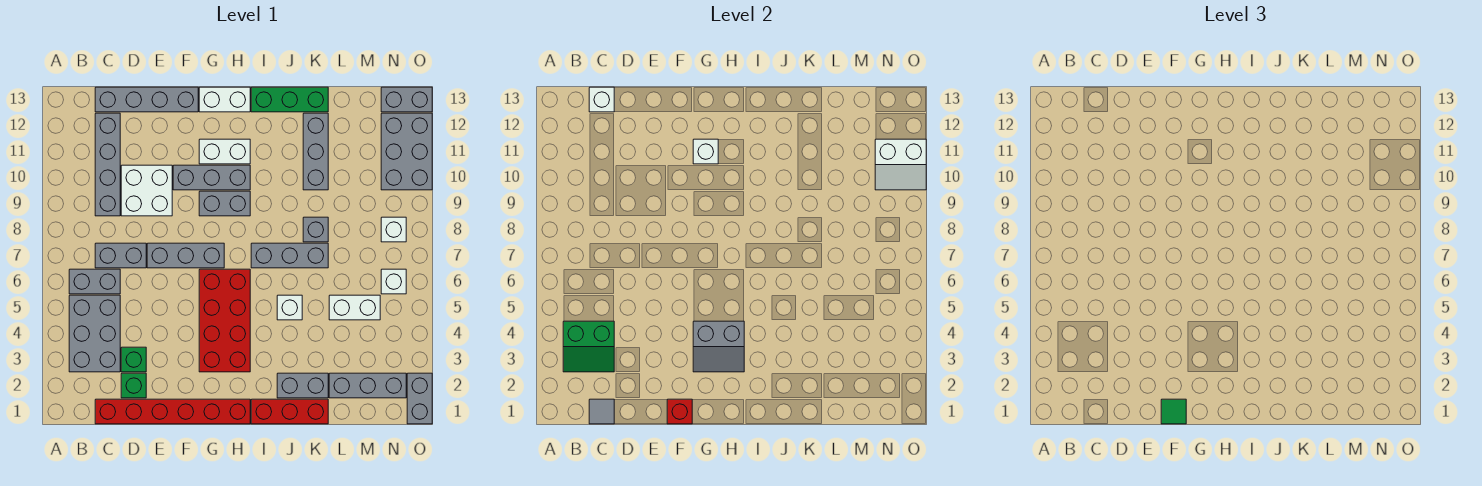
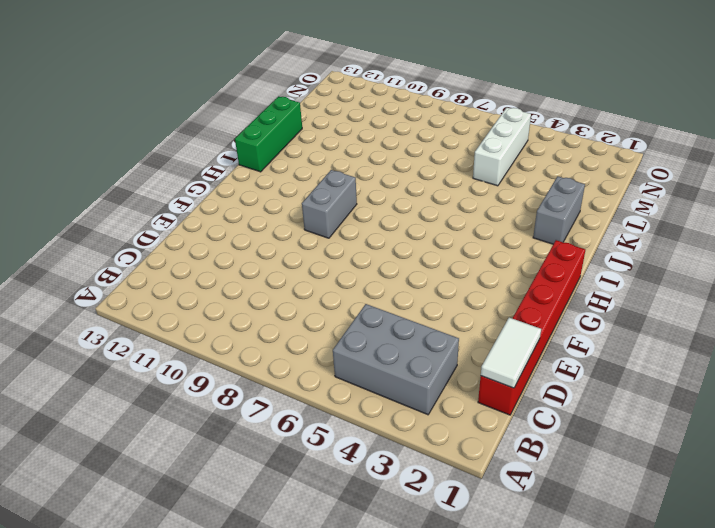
white tile C1:D1 level 2 -> grey tile C1 level 2
white brick L5:N5 level 1 -> white brick L5:M5 level 1
none -> grey brick B6:C6 level 1
none -> grey brick C7:D7 level 1
none -> grey brick C9:C12 level 1
none -> grey brick C13:F13 level 1

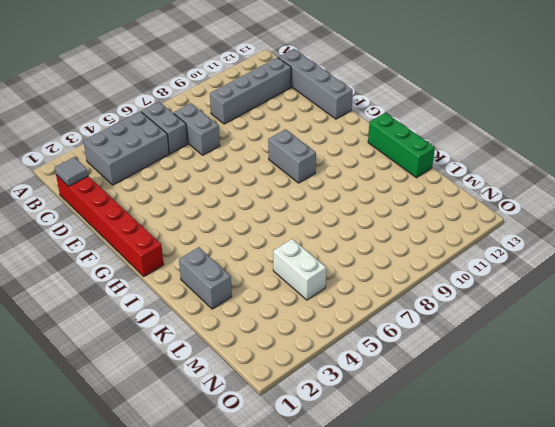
none -> green brick D2 level 1
none -> green brick D3 level 1
none -> white brick D9:E10 level 1
none -> grey brick E7:G7 level 1

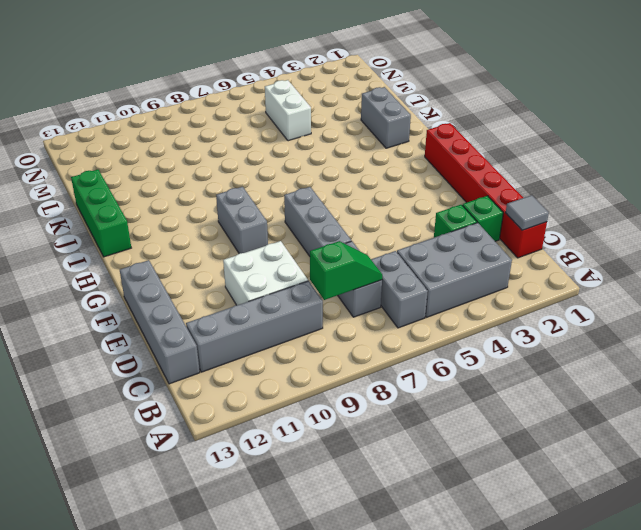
green slope C7:C8 level 2 top 8 -> none
none -> grey brick F10:H10 level 1
none -> red brick G3:H6 level 1
none -> white brick G11:H11 level 1
none -> white brick G13:H13 level 1

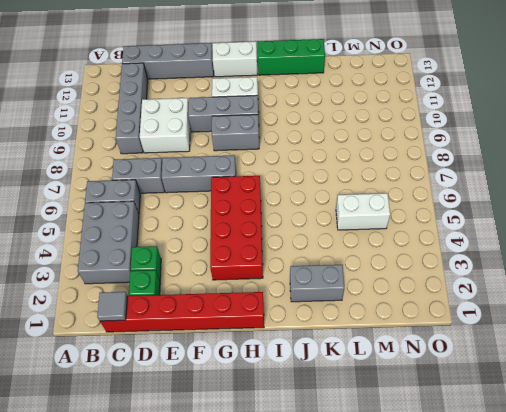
none -> red brick I1:K1 level 1
none -> grey brick I7:K7 level 1
none -> white brick J5 level 1
none -> grey brick K8 level 1

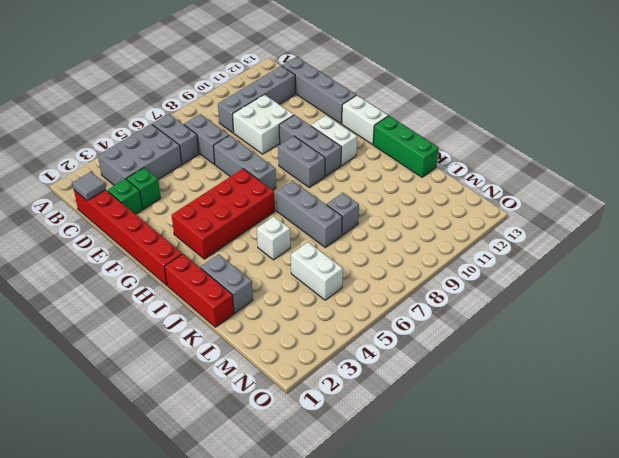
none -> grey brick K10:K12 level 1
none -> grey brick L2:N2 level 1
none -> white brick N6 level 1
none -> white brick N8 level 1

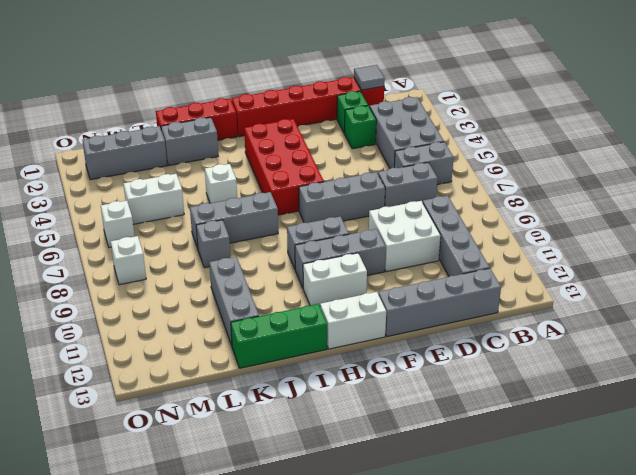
none -> grey brick N10:O12 level 1
none -> grey brick N13:O13 level 1
none -> grey brick O1:O2 level 1
none -> green slope B3:C4 level 2 top 4

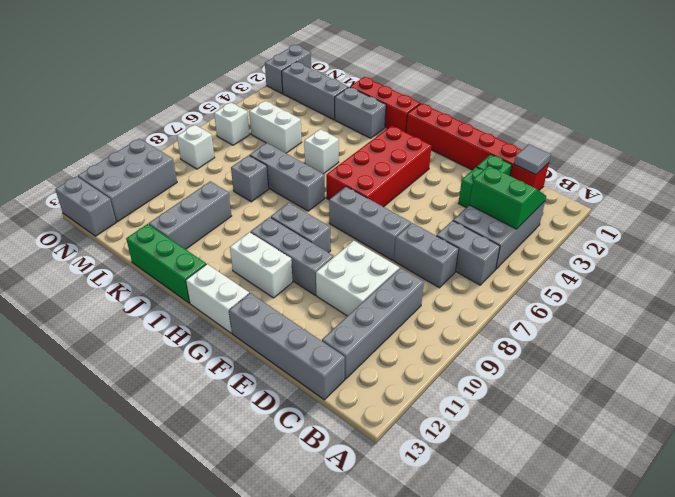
none -> white brick C13 level 2
none -> red brick F1 level 2
none -> grey slope G3:H4 level 2 top 4
none -> white brick G11 level 2

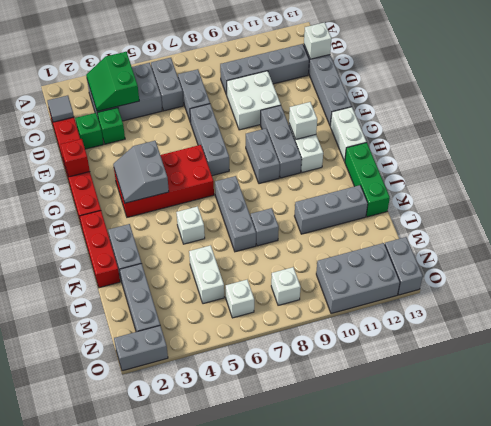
none -> white slope N10:O11 level 2 top 11
none -> green tile F1 level 3

